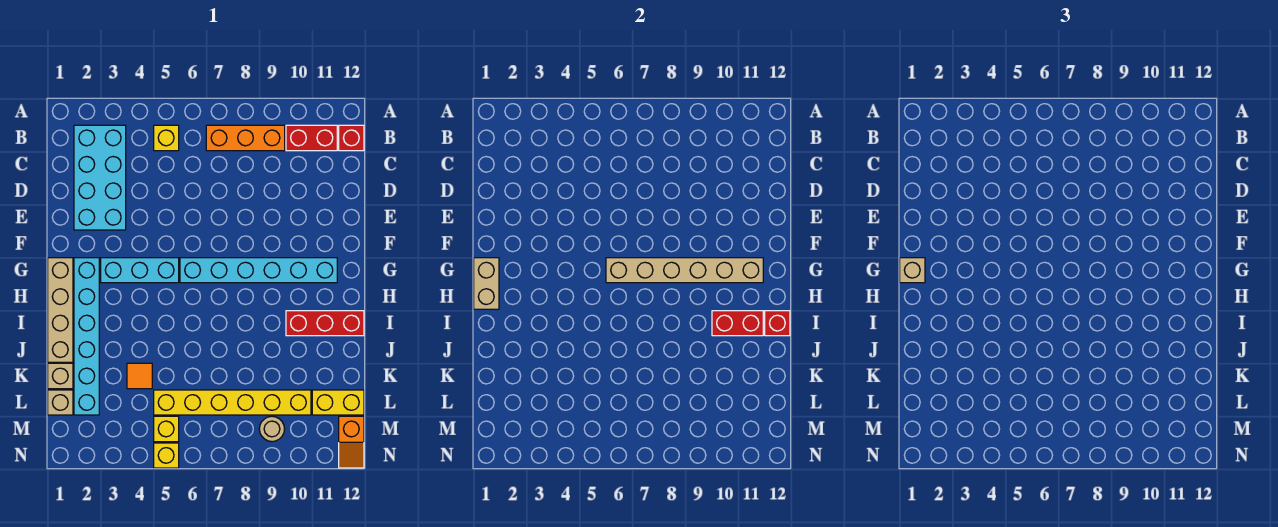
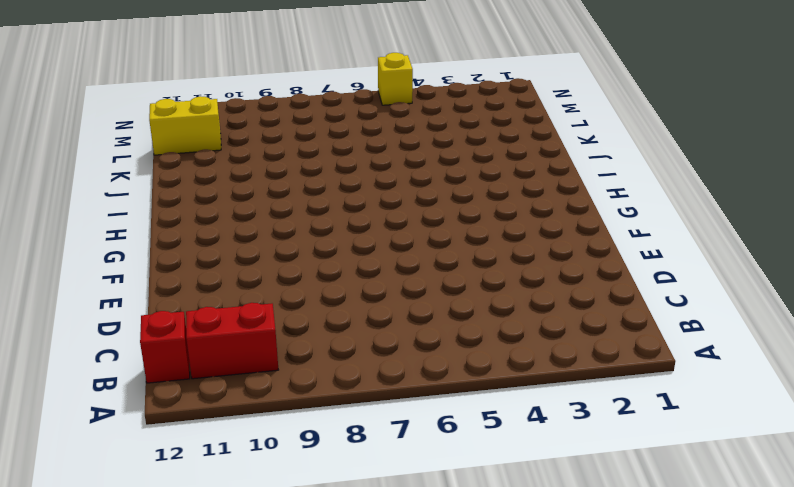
none -> cyan brick B2:E3 level 1
none -> yellow brick B5 level 1
none -> orange brick B7:B9 level 1

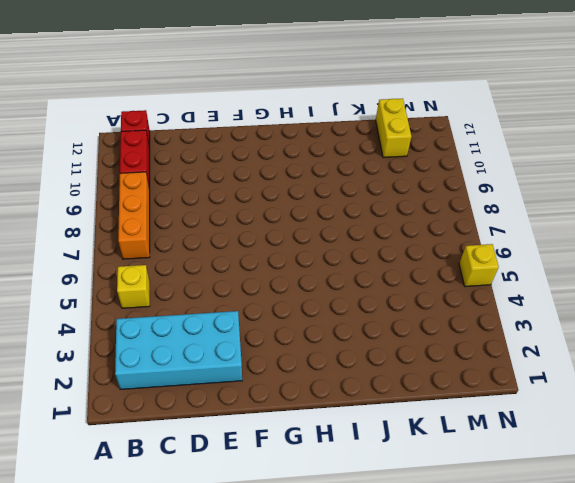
none -> tan brick G1:J1 level 1
none -> cyan brick G2:L2 level 1
none -> cyan brick G3:G5 level 1

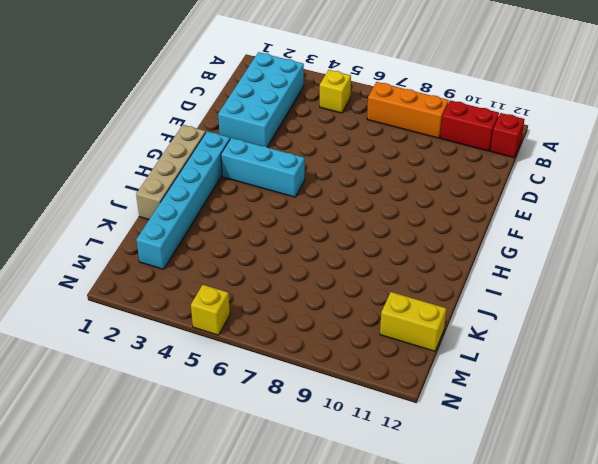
none -> cyan brick G6:G11 level 1
none -> red brick I10:I12 level 1
none -> tan brick K1 level 1

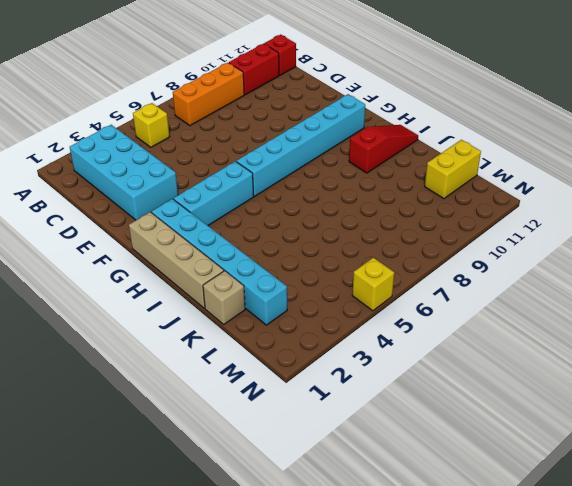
red slope I10:I12 level 1 top 10 -> red brick I10:I12 level 1
none -> orange tile K4 level 1
none -> tan brick L1 level 1
none -> yellow brick L5:L10 level 1

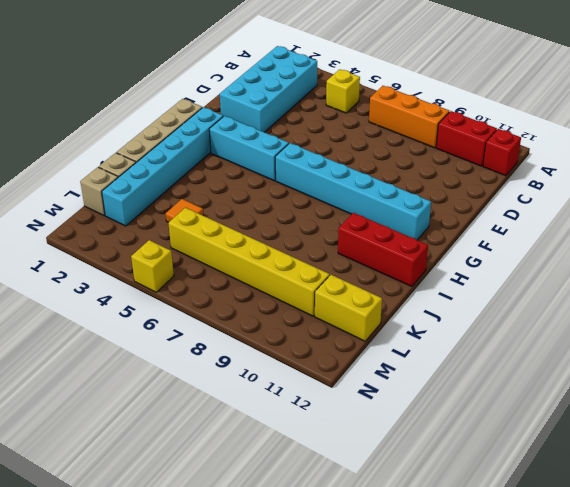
none -> yellow brick M5 level 1
none -> tan round brick M9 level 1
none -> orange slope M12:N12 level 1 top M

